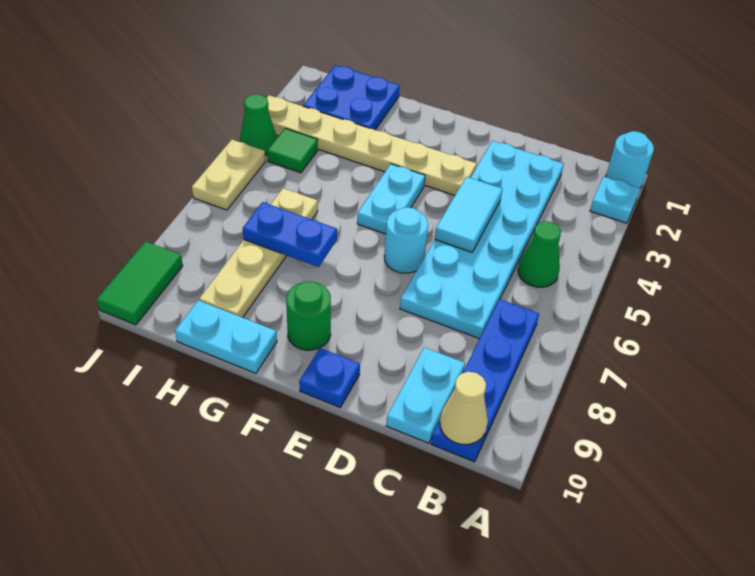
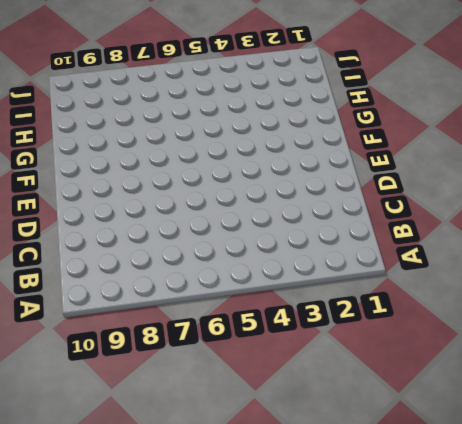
none -> cyan round brick A1 level 1
none -> cyan plate A2 level 1
none -> green cone B5 level 1

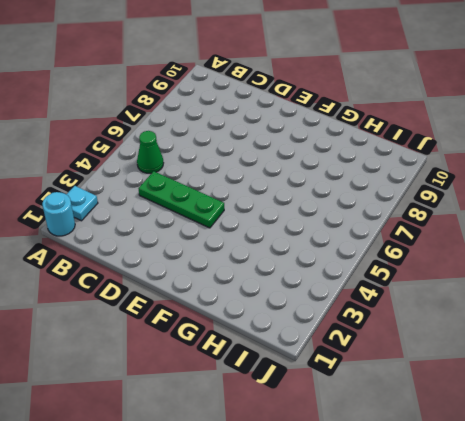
green plate C4:E4 level 1 -> cyan plate C2:D7 level 1
none -> blue plate B7:B10 level 1
none -> cyan plate C9:C10 level 1
none -> tan plate E3:J3 level 1

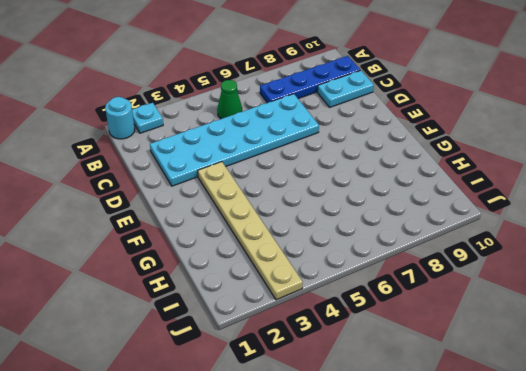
none -> cyan round brick E6 level 1
none -> blue plate E10 level 1
none -> cyan plate F4:F5 level 1

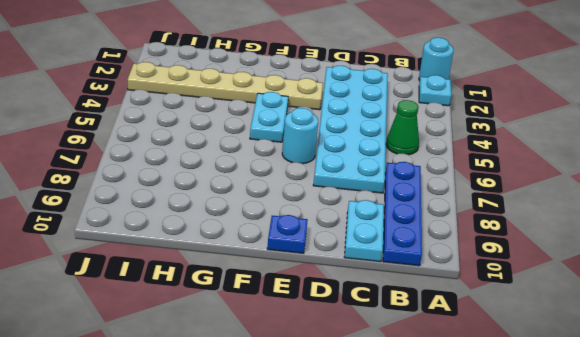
none -> green round brick F9 level 1
none -> cyan plate G10:H10 level 1
none -> blue plate H1:I2 level 1

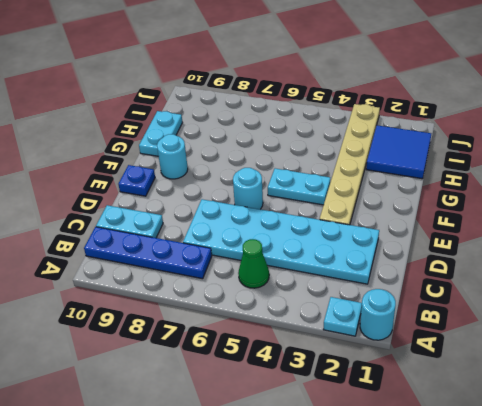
cyan round brick F9 level 1 -> green round brick F9 level 1
blue tile H1:I2 level 1 -> blue plate H1:I2 level 1
none -> tan plate H6:H9 level 1
none -> green tile I4 level 1
none -> green cone J4 level 1

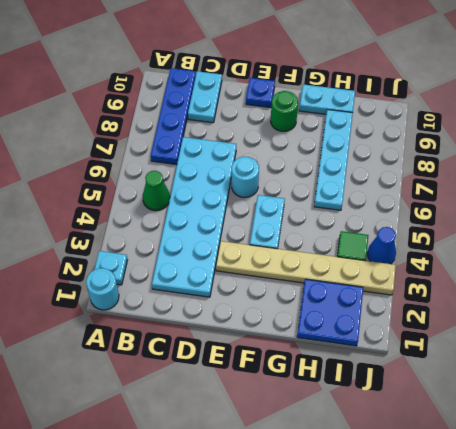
cyan plate H6:H9 level 1 -> tan plate H6:H9 level 1
blue cone J4 level 1 -> green cone J4 level 1
none -> tan plate J5:J6 level 1
none -> green tile J9:J10 level 1
none -> tan cone B10 level 2

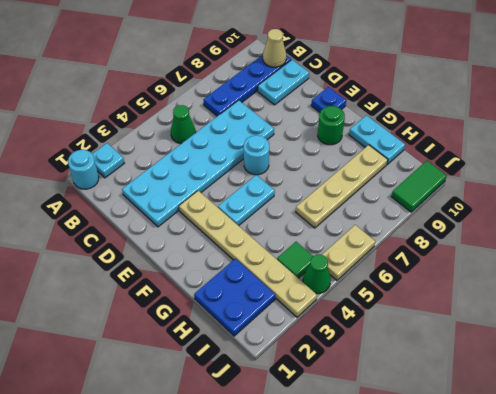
none -> cyan tile D4:D5 level 2
none -> blue plate G7:H7 level 2

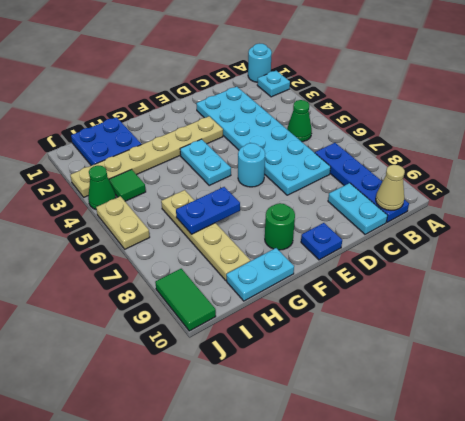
none -> cyan tile D4:D5 level 2

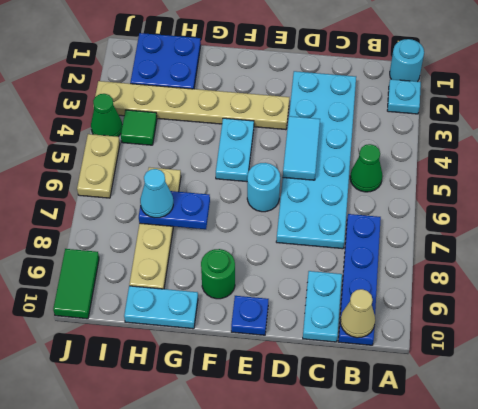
cyan cone H7 level 3 -> none

